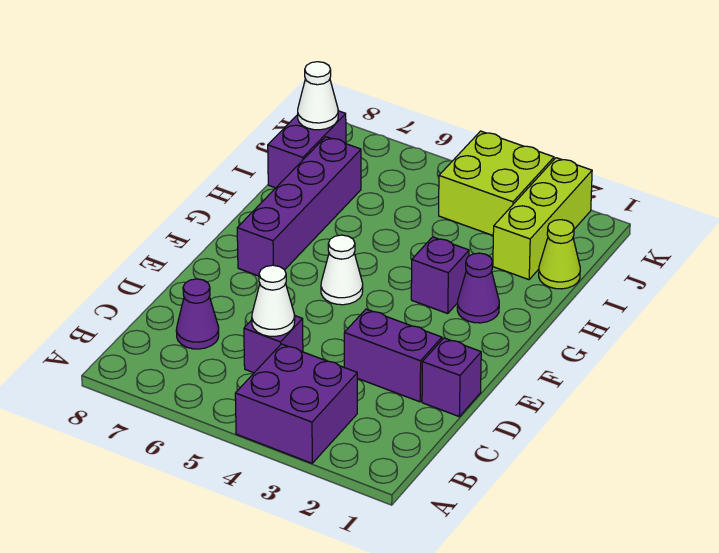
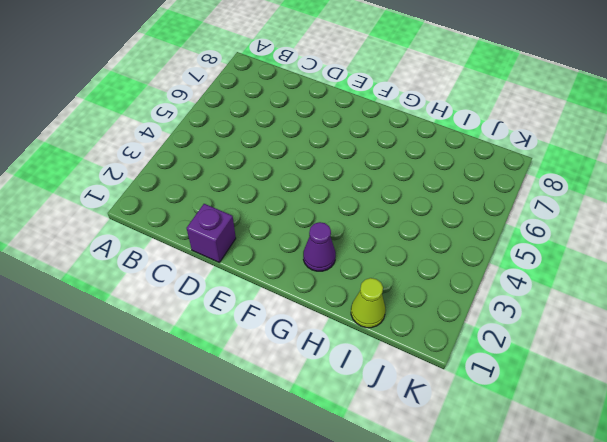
none -> purple brick A3:B4 level 1
none -> purple brick C5 level 1
none -> purple cone C7 level 1

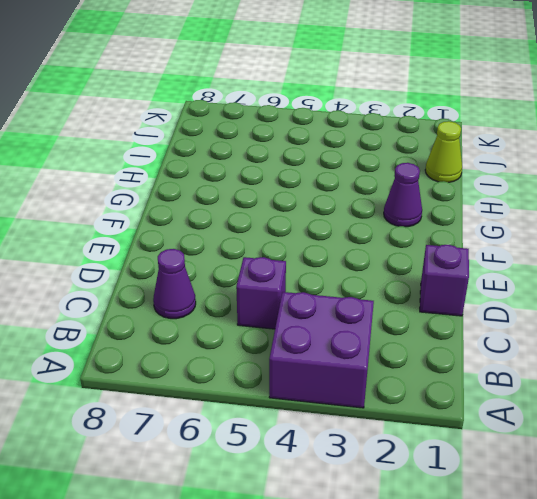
none -> purple brick D2:D3 level 1
none -> white cone F5 level 1
none -> purple brick F7:I7 level 1

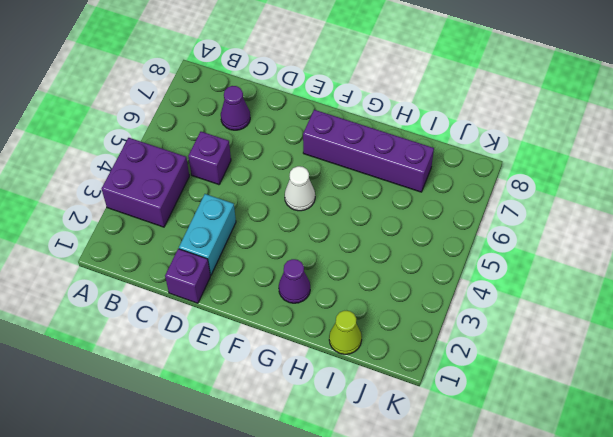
cyan brick D2:D3 level 1 -> purple brick D2:D3 level 1
none -> purple brick G3 level 1
none -> lime brick I2:K2 level 1
none -> purple brick I8:J8 level 1

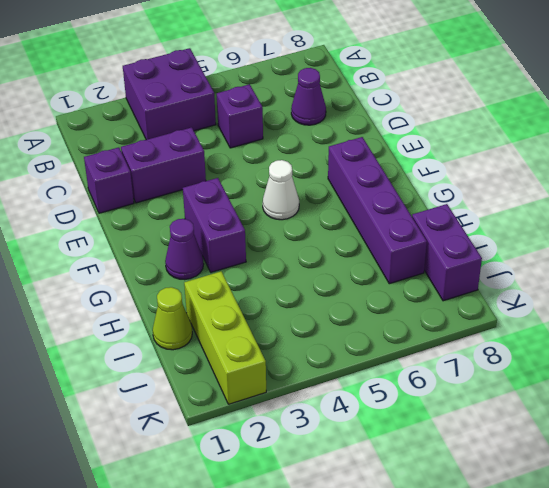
purple brick F3:G3 level 1 -> purple brick G3 level 1
none -> lime brick J3:K4 level 1
none -> white cone C5 level 2
none -> white cone J8 level 2

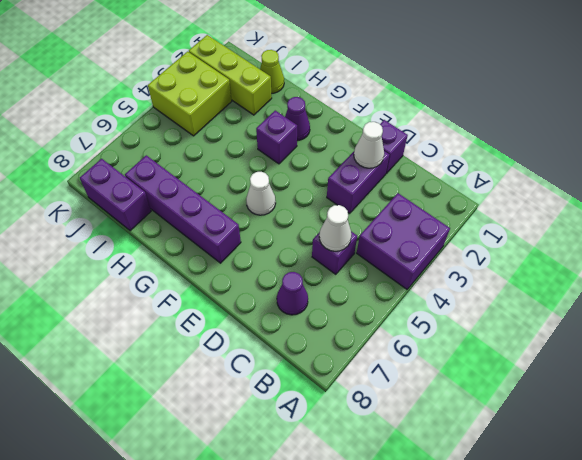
white cone D2 level 2 -> white cone J8 level 2

